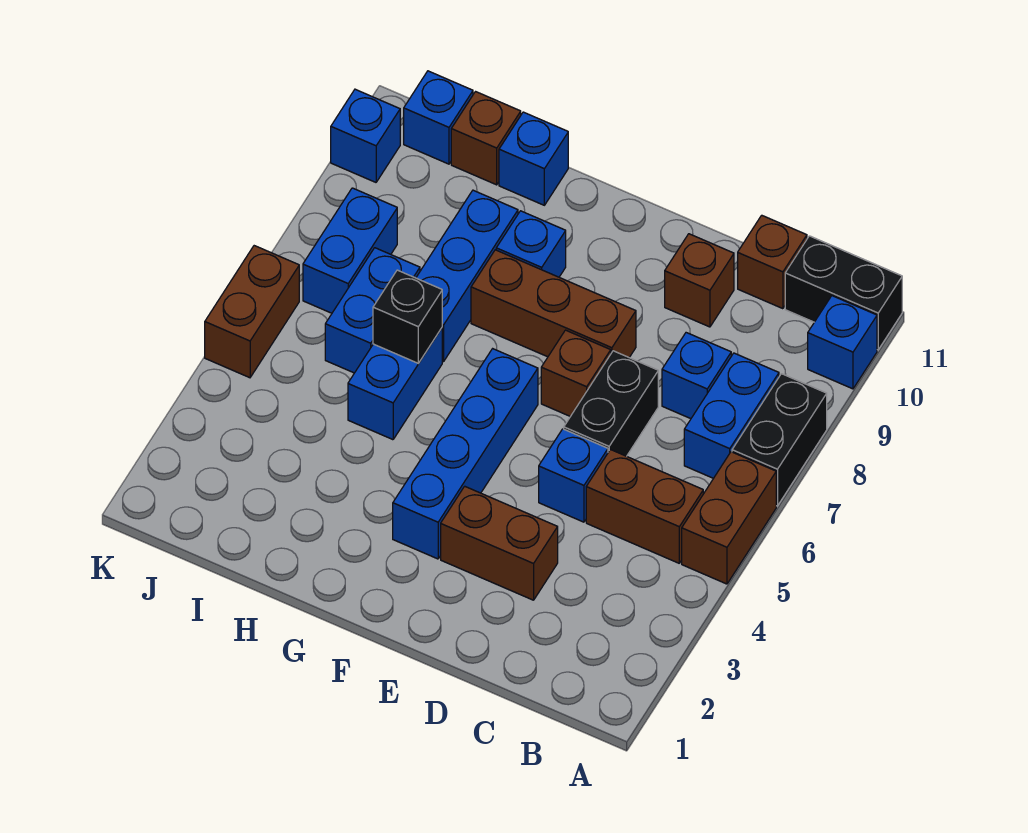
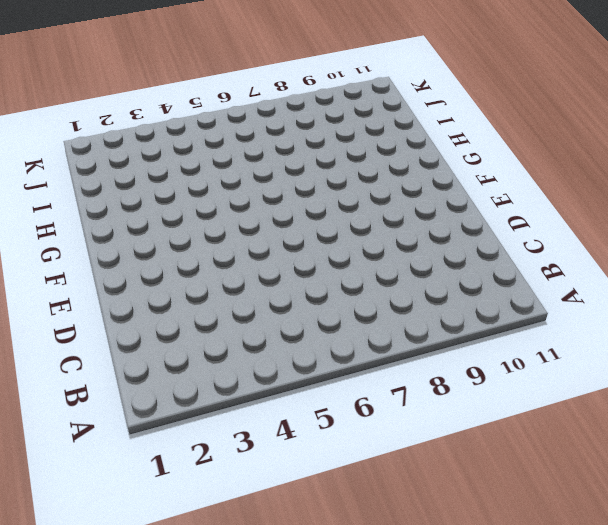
none -> brown brick A5:A6 level 1
none -> black brick A7:A8 level 1
none -> blue brick A10 level 1

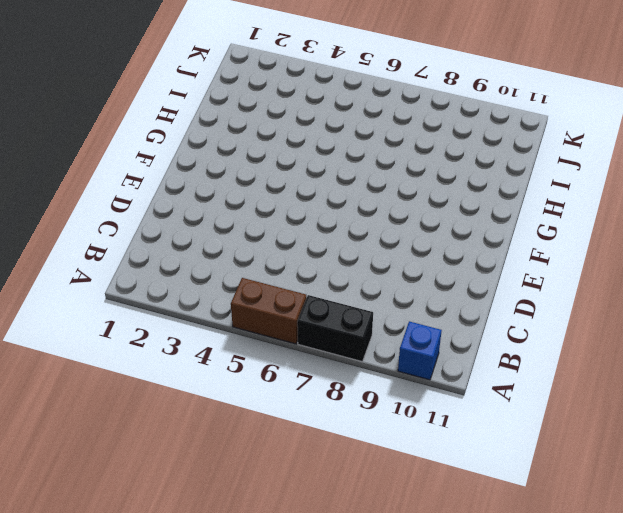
none -> black brick A11:B11 level 1
none -> brown brick B5:C5 level 1
none -> blue brick B7:B8 level 1

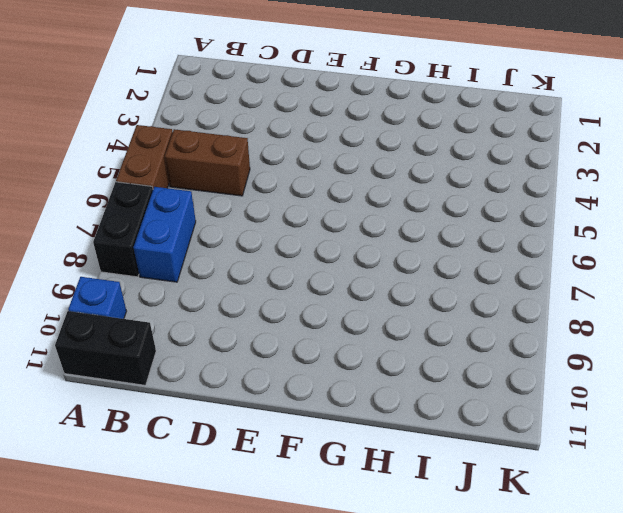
none -> blue brick C8 level 1
none -> brown brick C11 level 1
none -> brown brick D3:E3 level 1

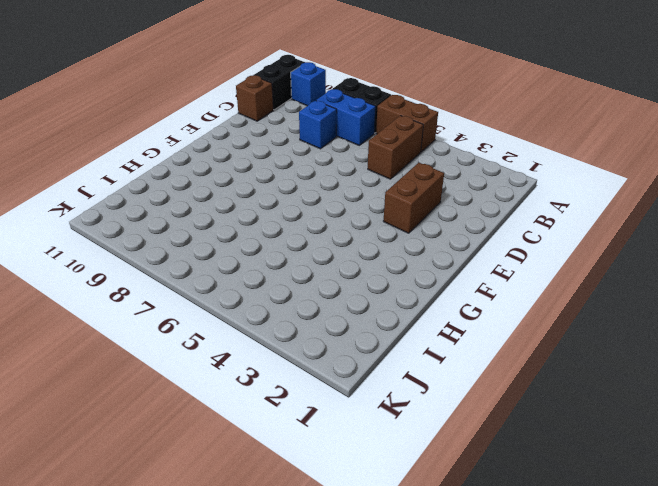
none -> blue brick D5 level 1
none -> black brick D6:D7 level 1
none -> brown brick D10 level 1

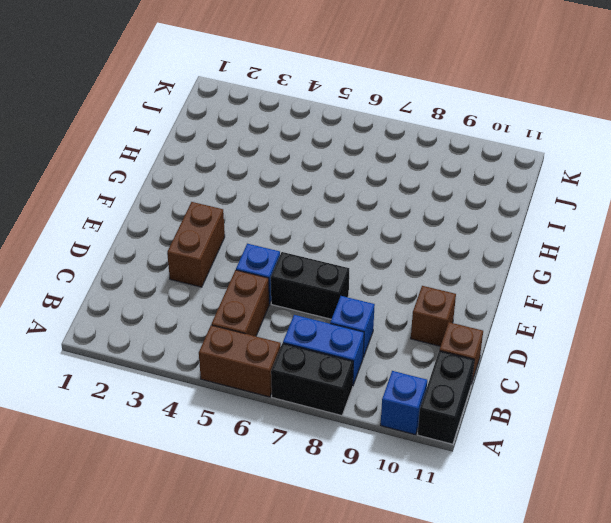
none -> brown brick E7 level 1
none -> brown brick E8:G8 level 1
none -> blue brick F3:F6 level 1

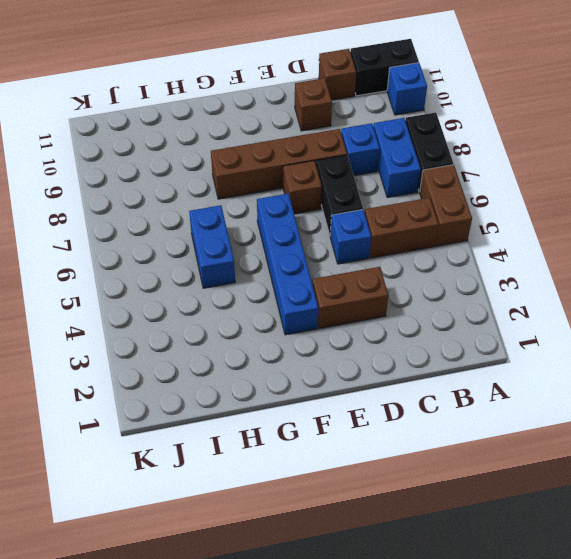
brown brick D8:G8 level 1 -> brown brick E8:G8 level 1
none -> blue brick G9 level 1
none -> blue brick H7:H9 level 1
none -> blue brick H11 level 1

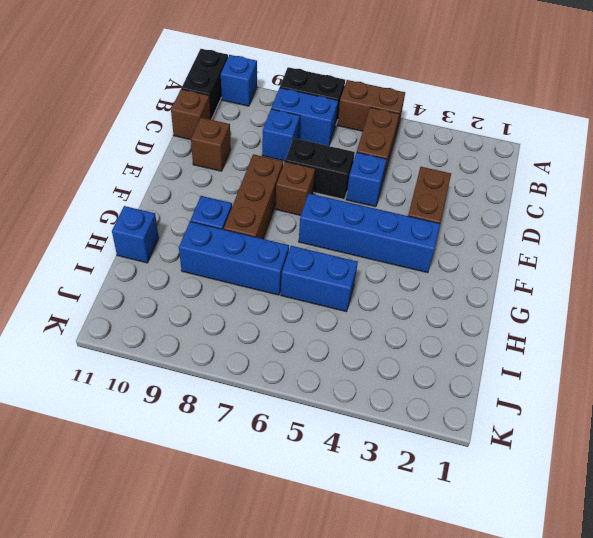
none -> blue brick I6:I7 level 1
none -> brown brick I11 level 1
none -> blue brick J7:J8 level 1

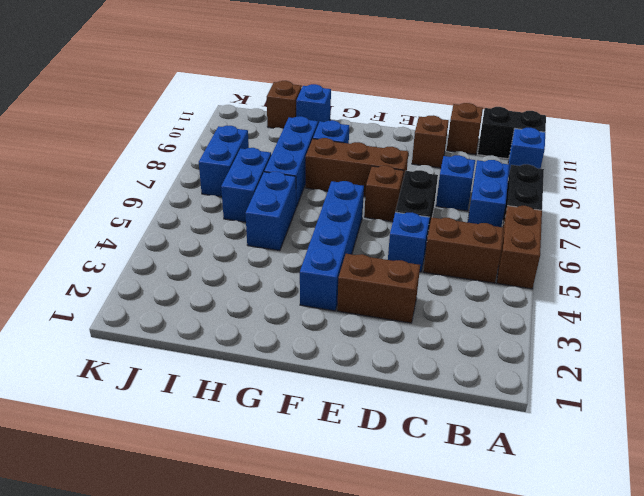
none -> blue brick J11 level 1
none -> brown brick K5:K6 level 1
none -> blue brick K10 level 1

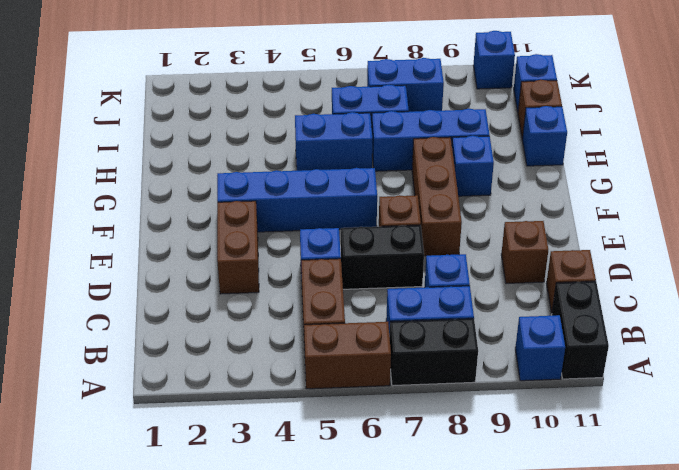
none -> brown brick K5:K6 level 1
none -> black brick H6 level 2

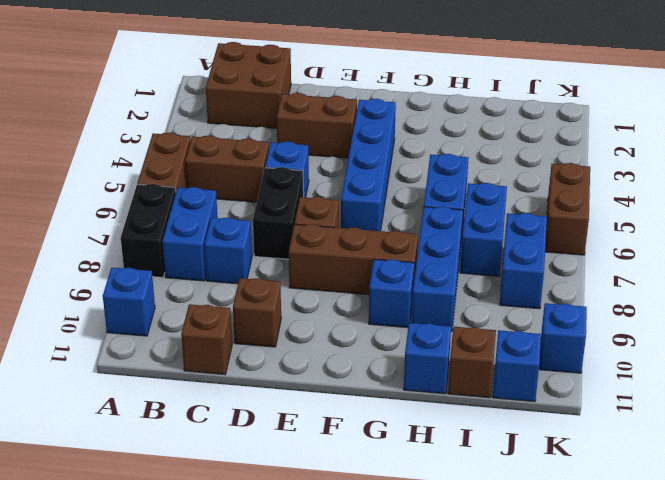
brown brick B1:C2 level 1 -> none
none -> black brick A11:B11 level 1
none -> black brick H6 level 2

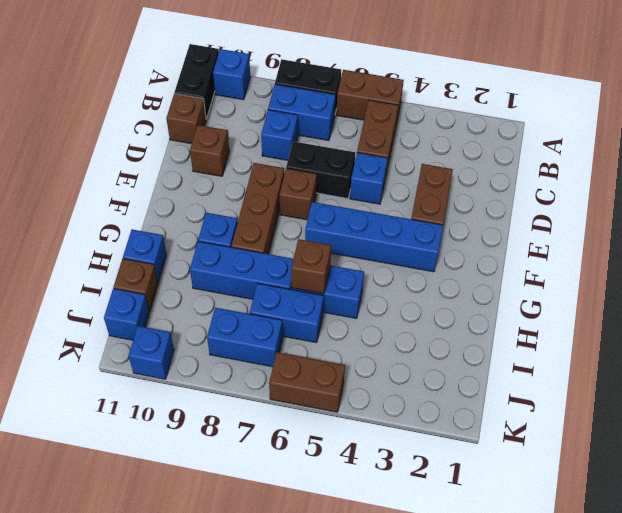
brown brick H6 level 2 -> black brick H6 level 2

